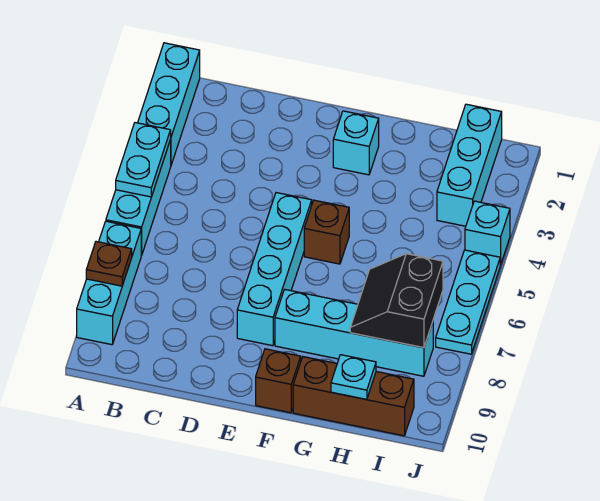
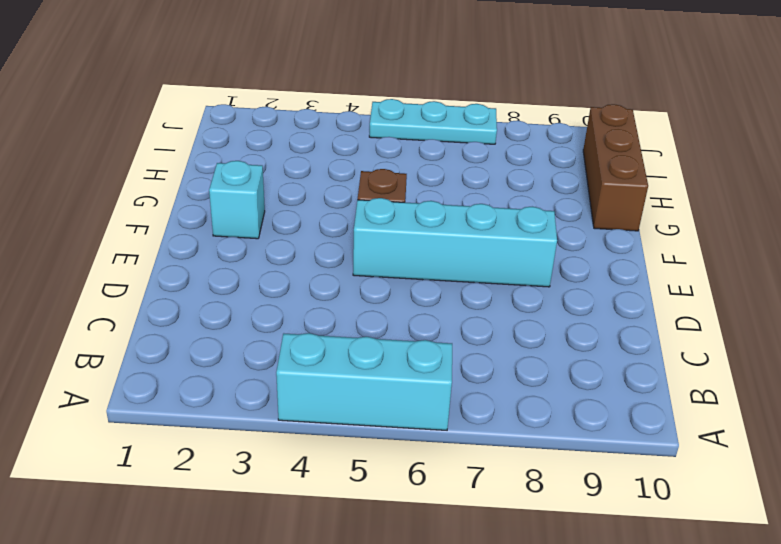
none -> cyan brick A1:A3 level 1
none -> cyan brick A7:A9 level 1
none -> cyan brick F8:I8 level 1

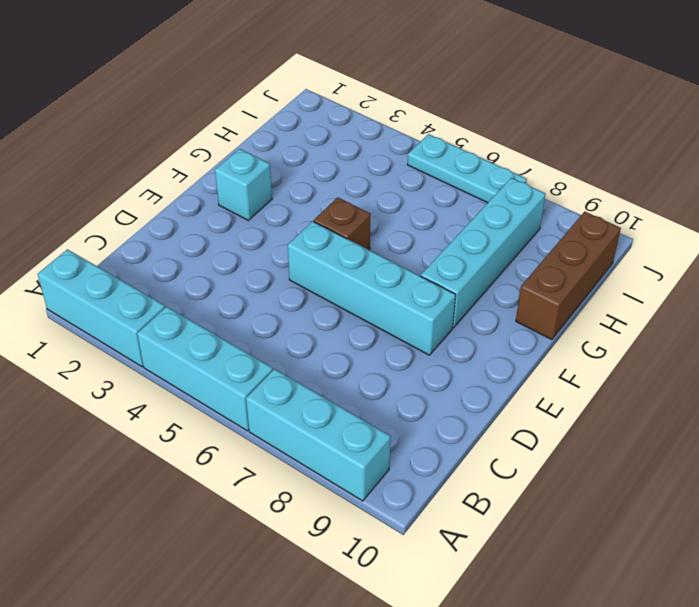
none -> brown brick F10 level 1
none -> cyan brick I1:I3 level 1
none -> cyan brick J4 level 1

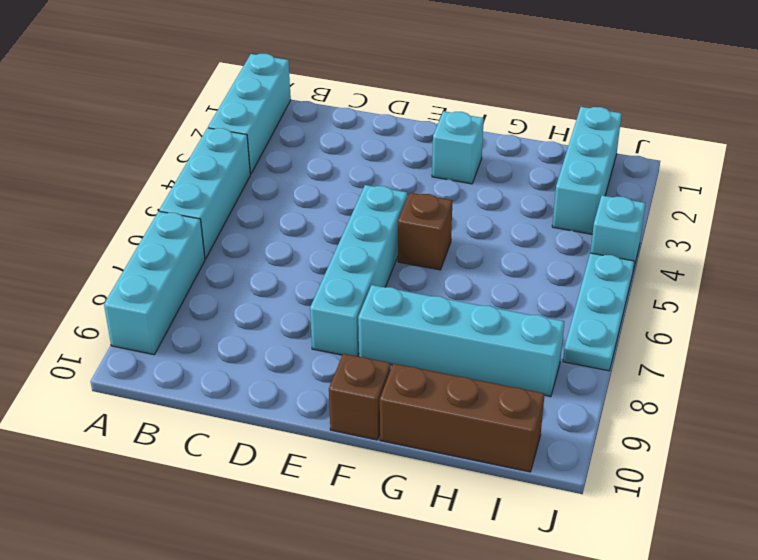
none -> cyan plate A4:A5 level 2
none -> brown plate A8 level 2
none -> black slope H7:I8 level 2 top I

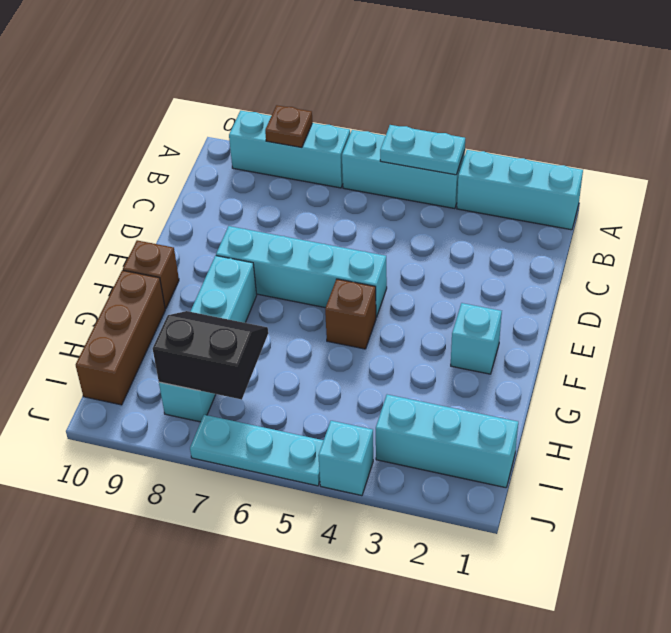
none -> cyan plate H10 level 2

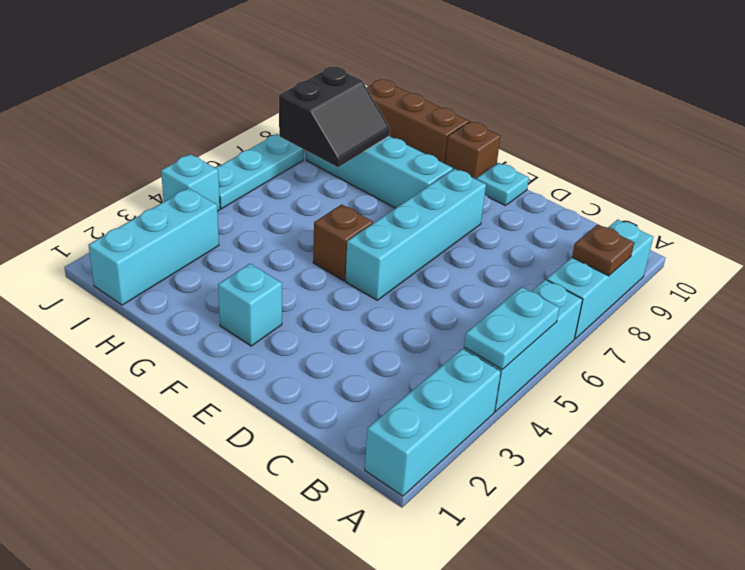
cyan plate E10 level 1 -> cyan plate H10 level 2

